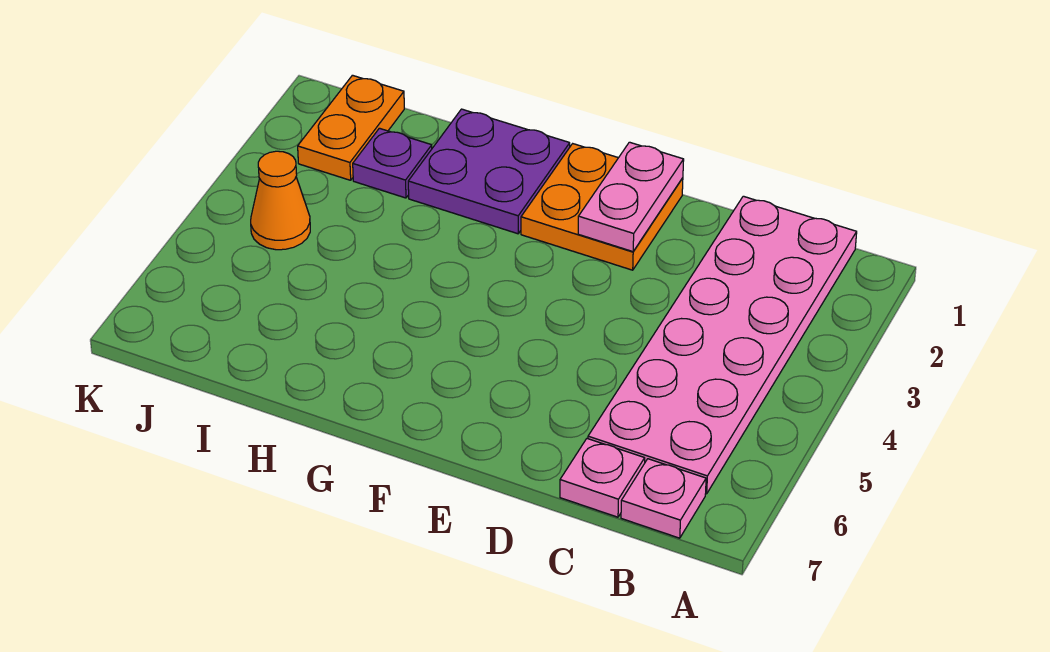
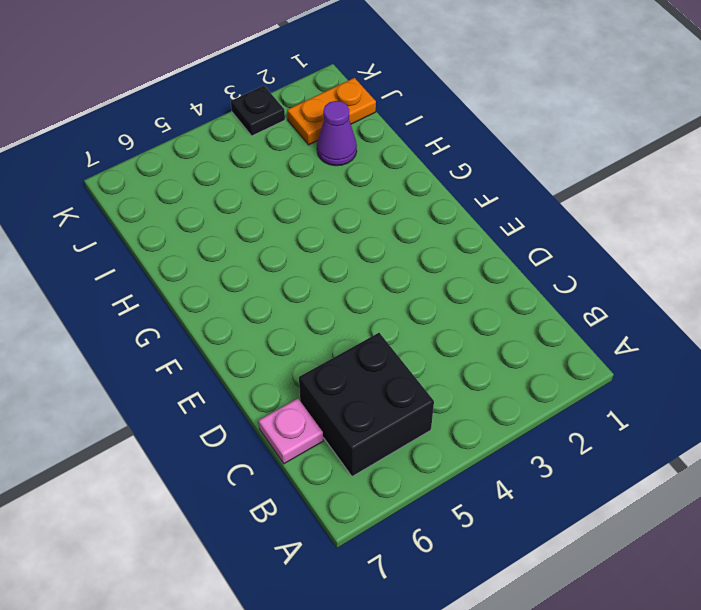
black brick B5:C6 level 1 -> pink plate B1:C6 level 1
purple cone I2 level 1 -> purple plate I2 level 1
black plate K3 level 1 -> none
none -> pink plate B7 level 1
none -> orange plate E1:F2 level 1

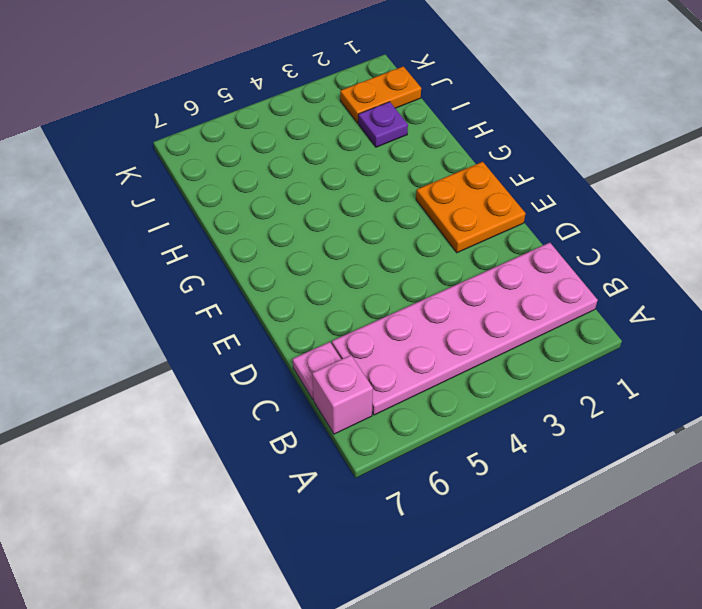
pink brick B7 level 1 -> pink plate B7 level 1
none -> purple plate G1:H2 level 1
none -> orange cone J4 level 1

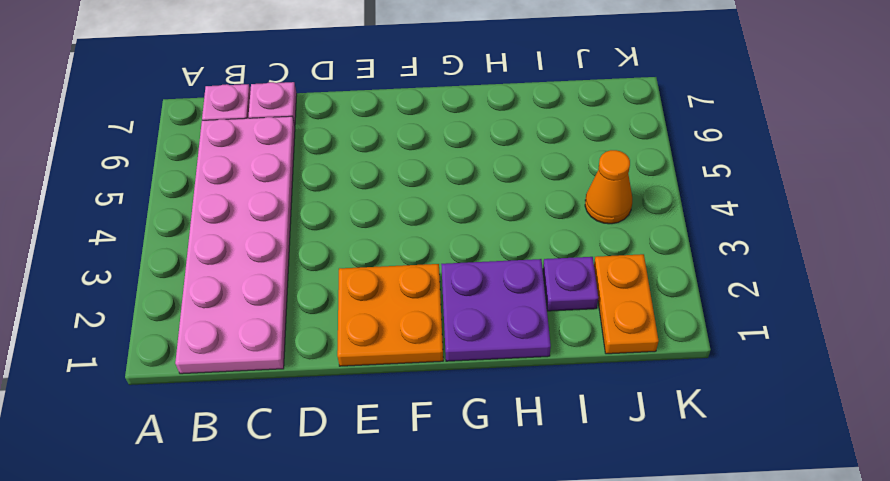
none -> pink plate E1:E2 level 2

